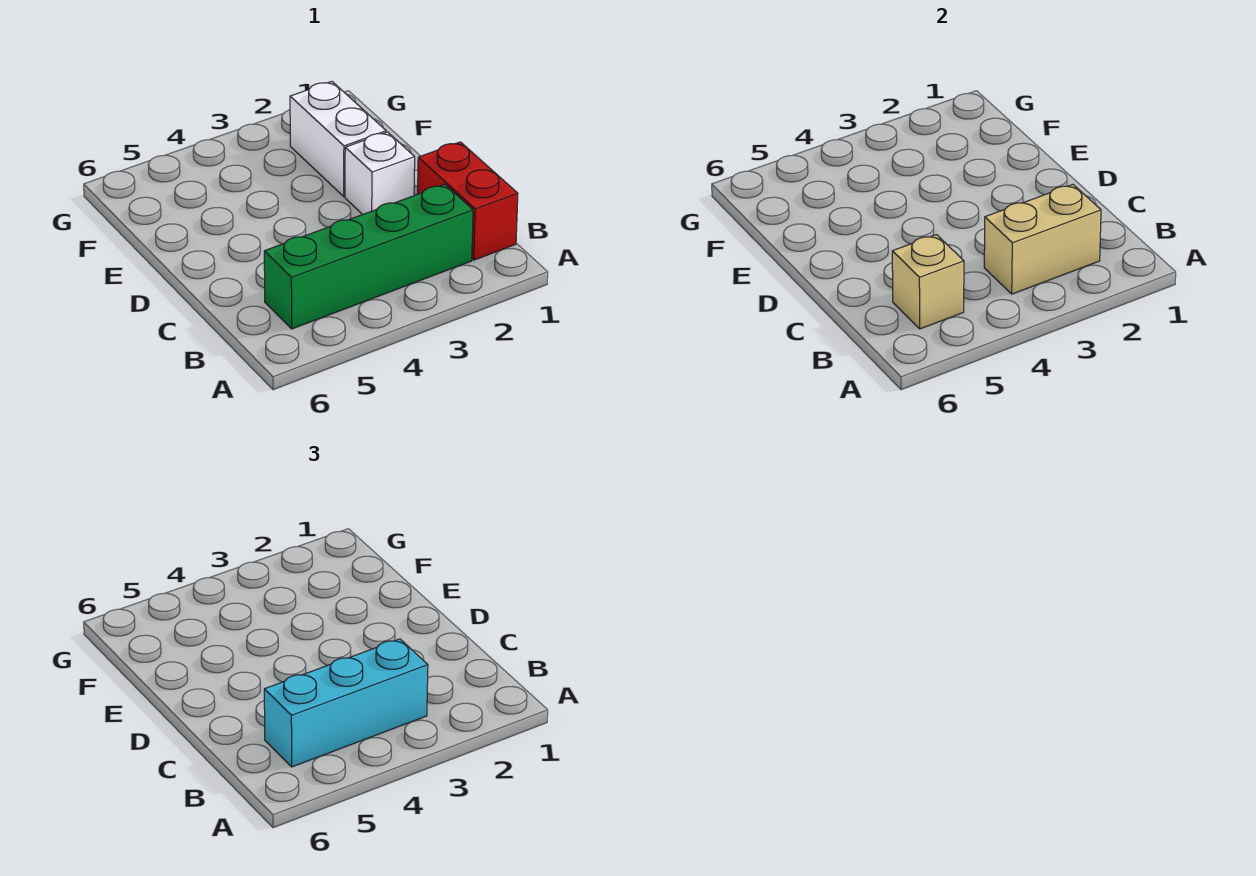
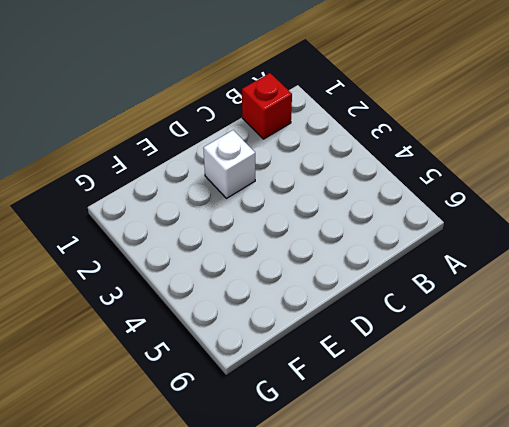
red brick B1 level 1 -> red brick B1:C1 level 1
none -> green brick B2:B5 level 1
none -> white brick E2:F2 level 1

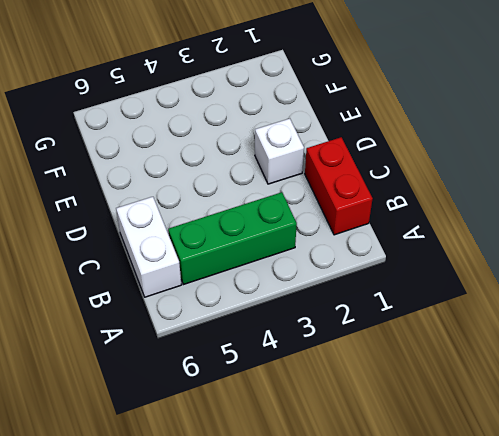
green brick B3:B5 level 1 -> green brick B2:B5 level 1
white brick B6:C6 level 1 -> white brick E2:F2 level 1
none -> tan brick B2:B3 level 2
none -> tan brick B5 level 2

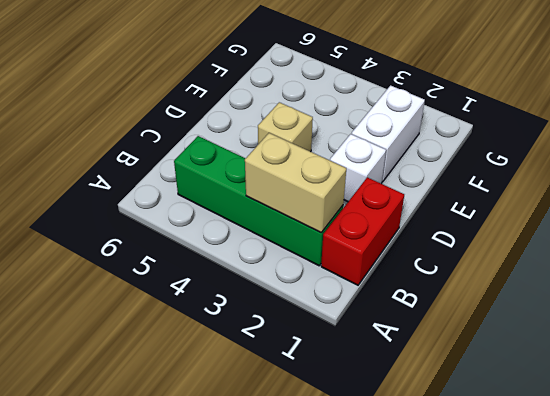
tan brick D4 level 1 -> tan brick B5 level 2
none -> cyan brick B3:B5 level 3

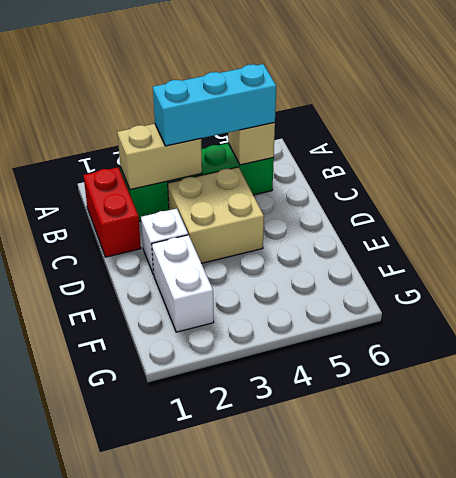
tan brick C3:D4 level 1 -> none

